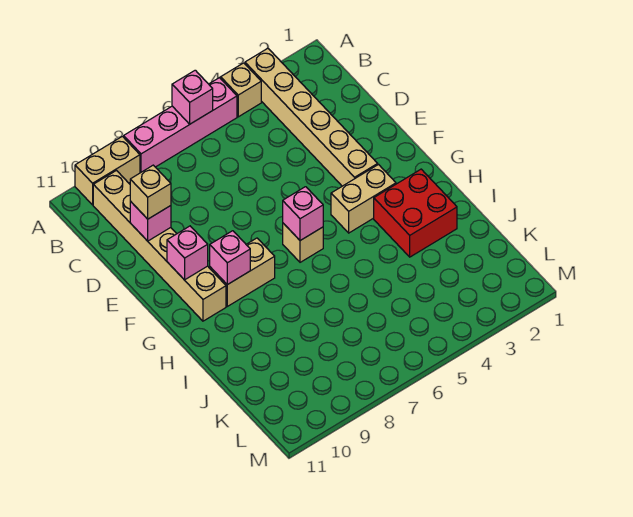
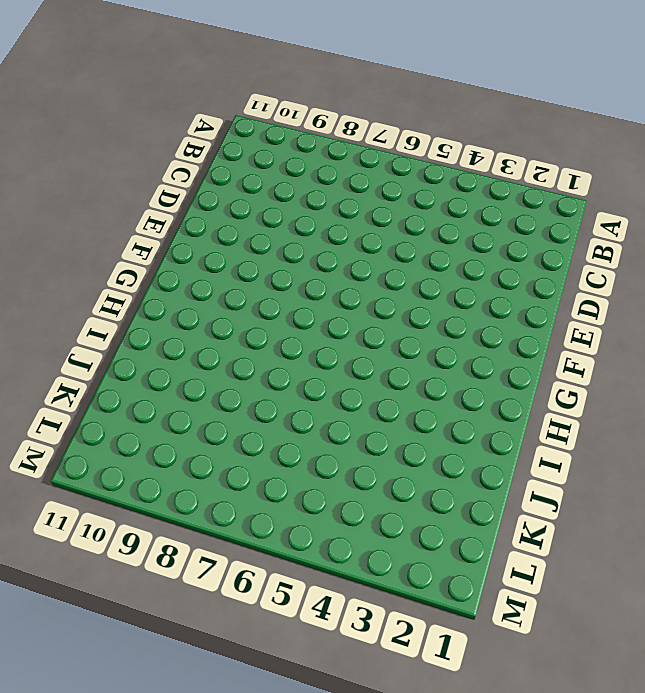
none -> tan brick A3:F3 level 1
none -> tan brick A4 level 1
none -> pink brick A5:A8 level 1

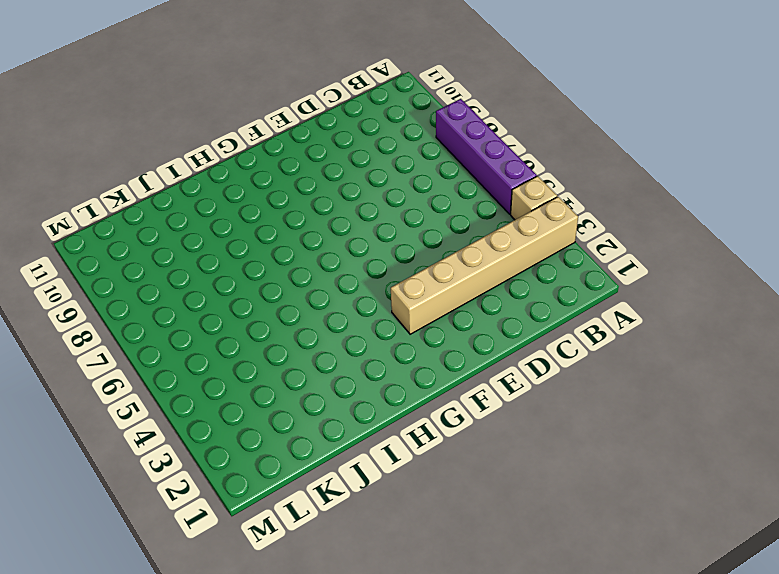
purple brick A5:A8 level 1 -> pink brick A5:A8 level 1
none -> tan brick A9:A10 level 1
none -> tan brick B10:G10 level 1
none -> tan brick G3:G4 level 1

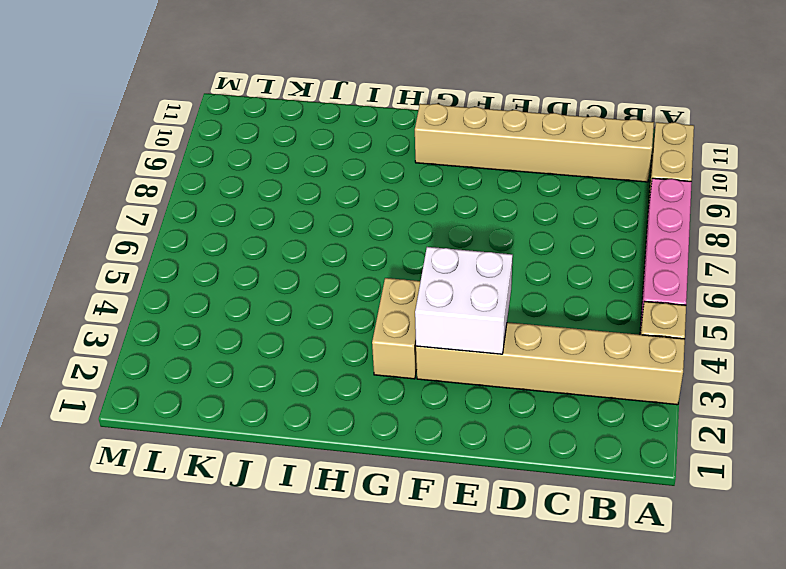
white brick E3:F4 level 2 -> none
none -> tan brick G6 level 1
none -> tan brick G8:G9 level 1
none -> red brick H2:I3 level 1

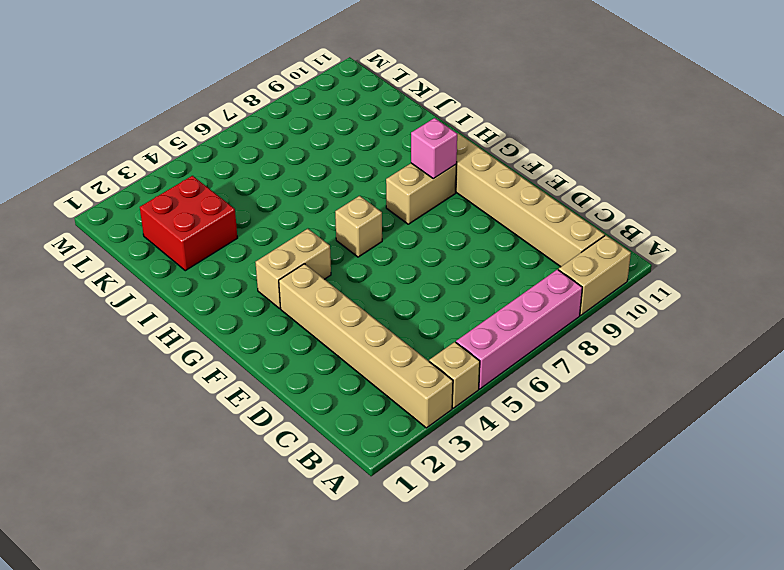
red brick J2:K3 level 1 -> red brick H2:I3 level 1
none -> pink brick A6 level 2
none -> pink brick D10 level 2
none -> pink brick F10 level 2

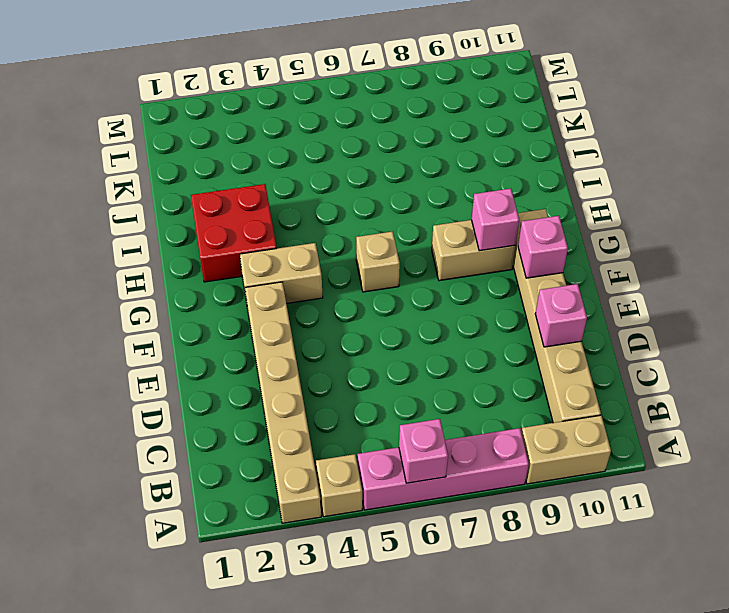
none -> pink brick G6 level 2
none -> tan brick D10 level 3

